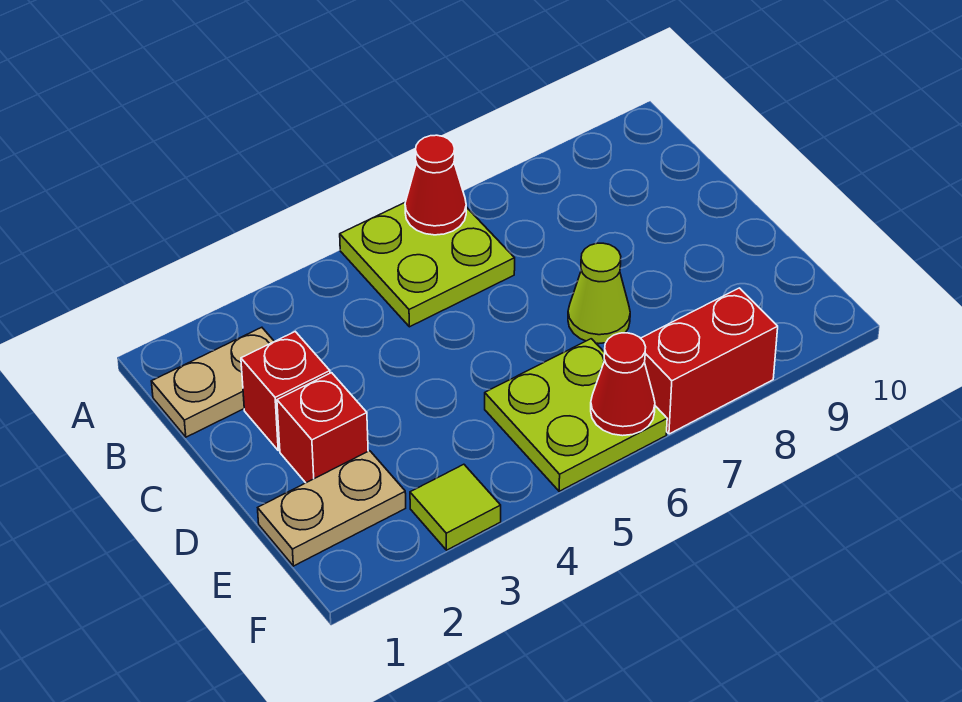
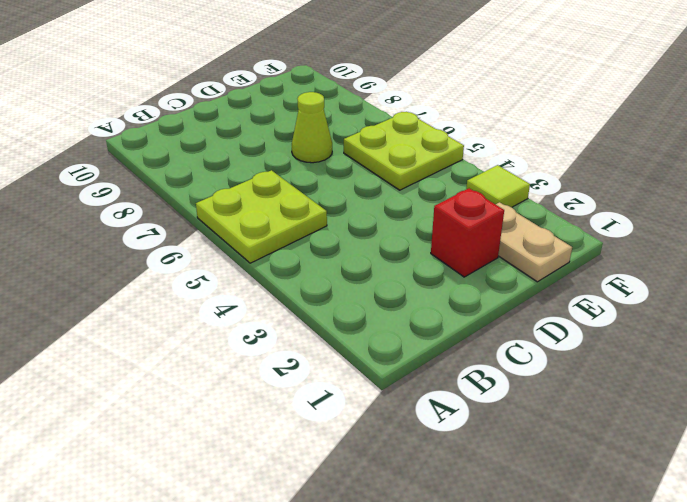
none -> tan plate B1:B2 level 1
none -> red brick C2 level 1

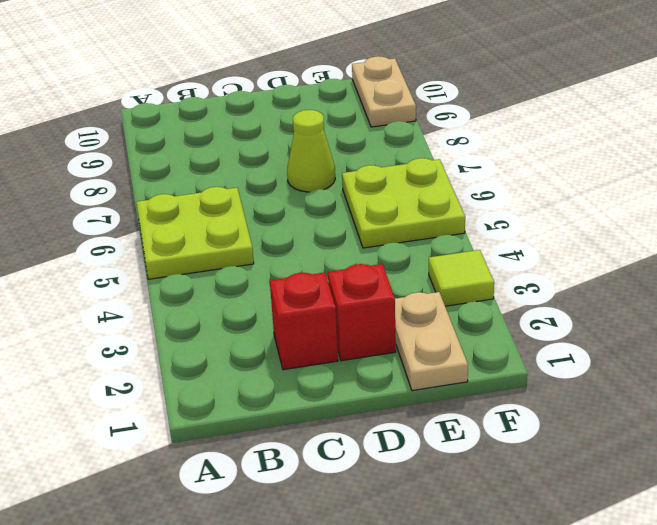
tan plate F9:F10 level 1 -> tan plate B1:B2 level 1
none -> red brick F7:F8 level 1
none -> red cone A6 level 2

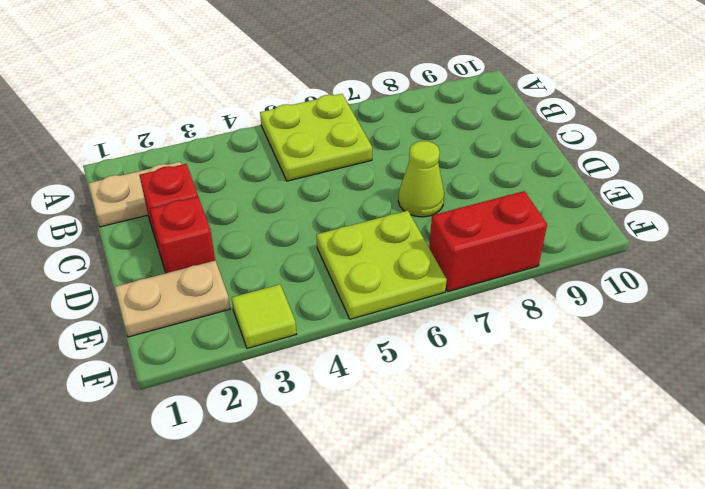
none -> red cone A6 level 2
none -> red cone F6 level 2

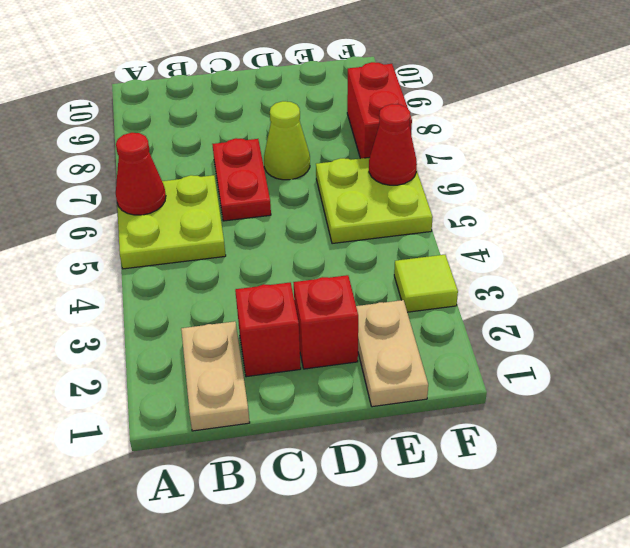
red plate C6:C7 level 1 -> none

